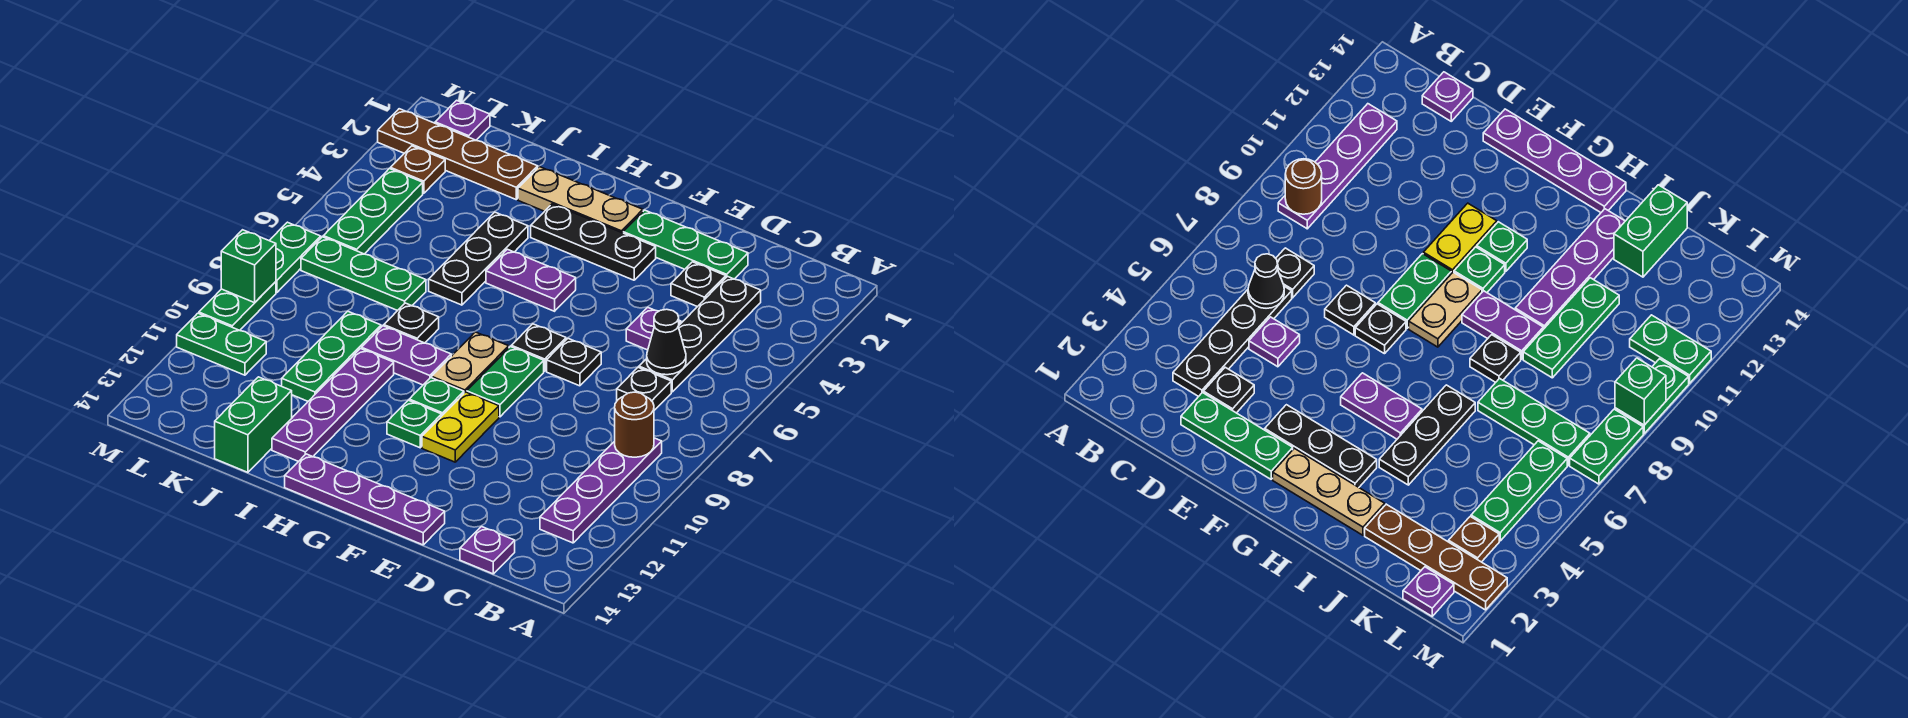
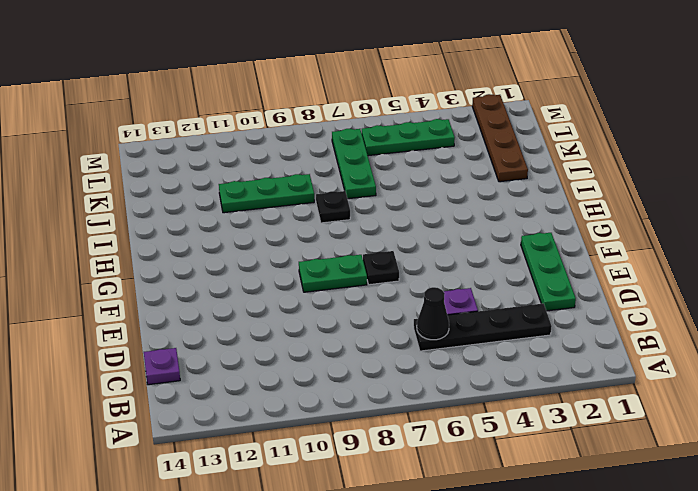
none -> purple plate B9:B12 level 1
none -> black plate C7 level 1
none -> black plate D3 level 1
none -> black plate E7 level 1

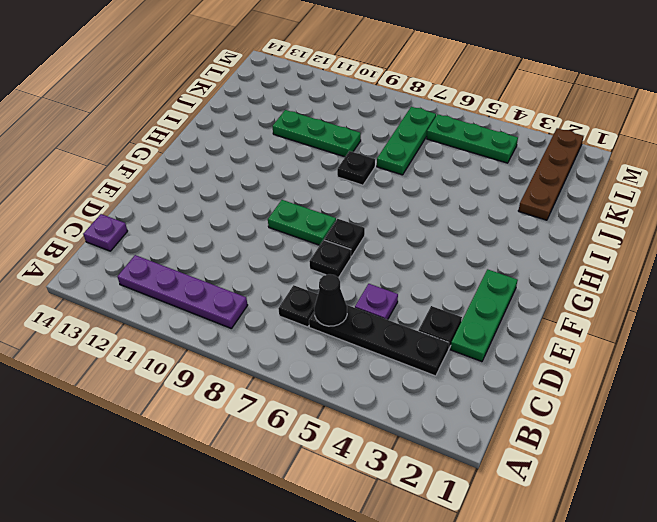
none -> purple plate E14:H14 level 1
none -> black plate F3:H3 level 1
none -> yellow plate F10:F11 level 1
none -> tan plate G2:I2 level 1

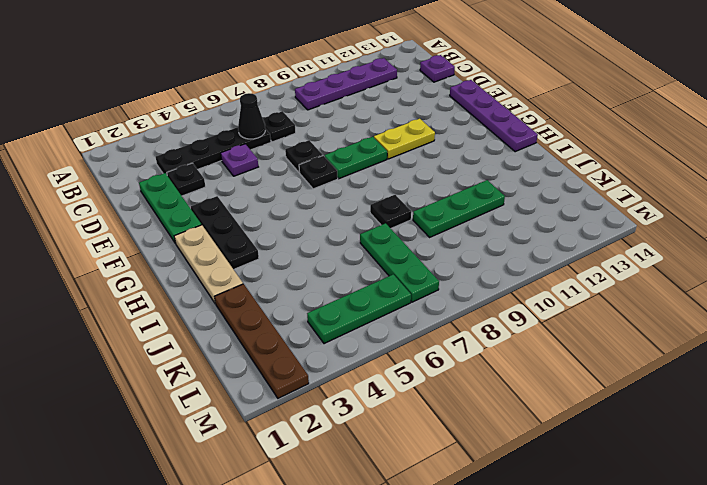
none -> purple plate G5:H5 level 1
none -> tan plate G8:G9 level 1
none -> green plate G10 level 1
none -> green plate G11 level 1

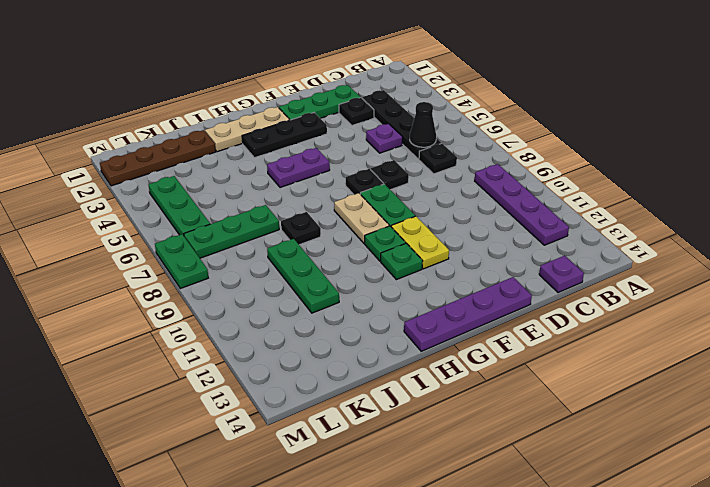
none -> purple plate H9:I9 level 1
none -> black plate I4:I6 level 1
none -> purple plate I10:I13 level 1
none -> green brick J13:J14 level 1

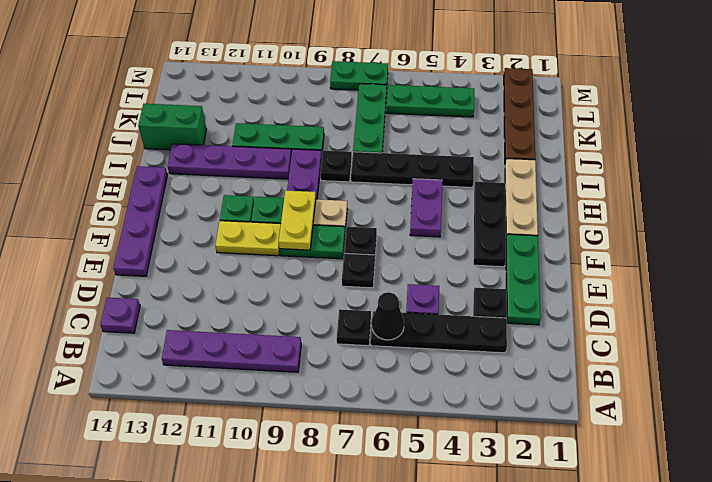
yellow plate F9:G9 level 2 -> none
black plate I4:I7 level 1 -> black plate I4:I6 level 1
none -> purple plate L1 level 1
none -> brown plate L3 level 1
none -> green plate L11:M11 level 1
none -> green plate M9:M10 level 1

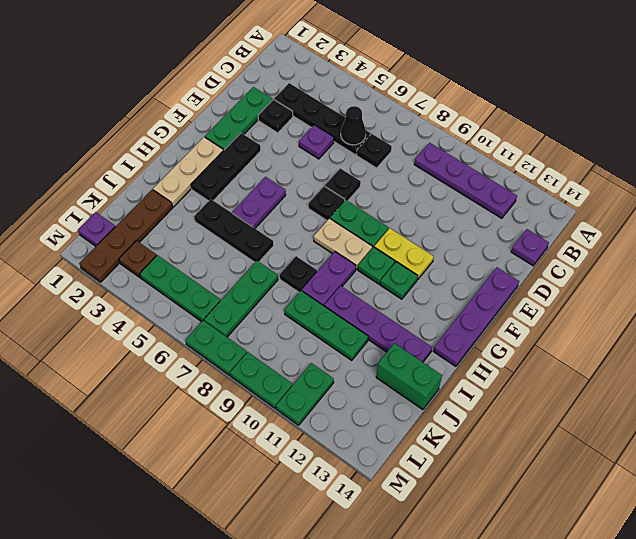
none -> brown round brick B9 level 2
none -> green brick M9 level 2

